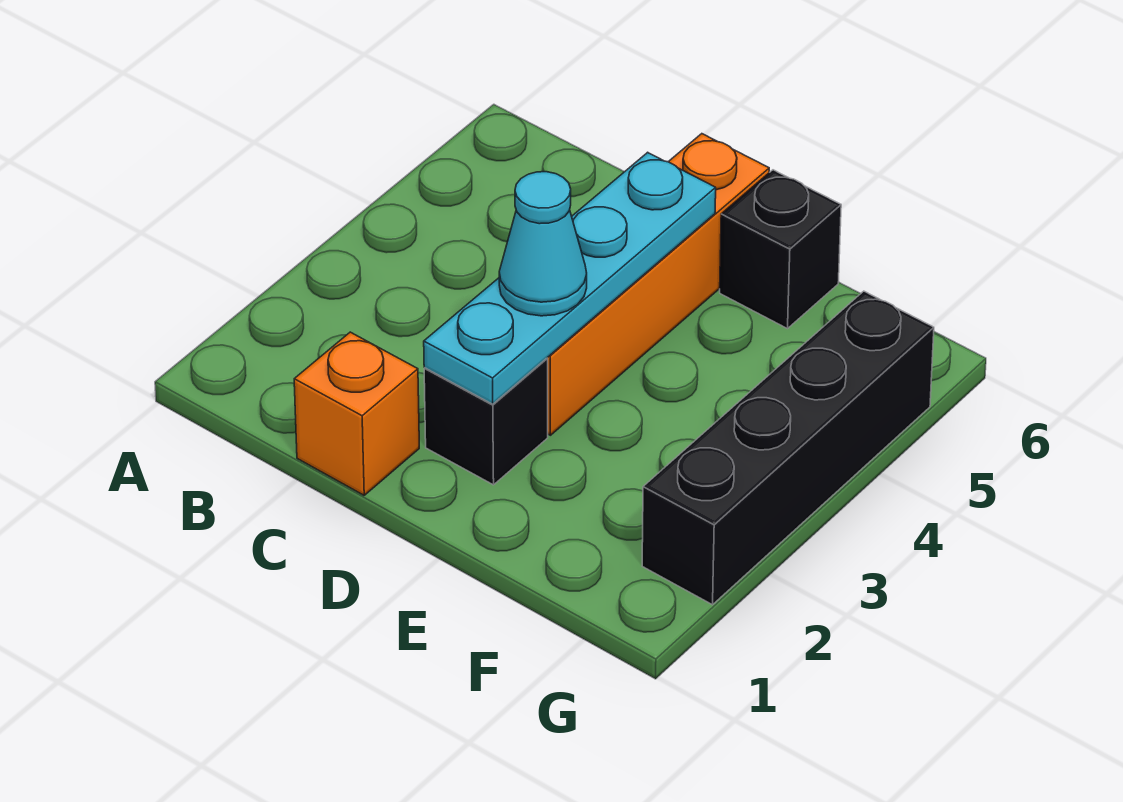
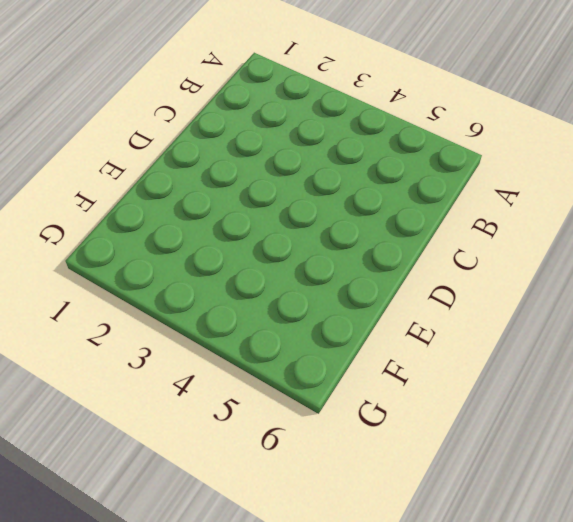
none -> orange brick C1 level 1
none -> black brick D2 level 1

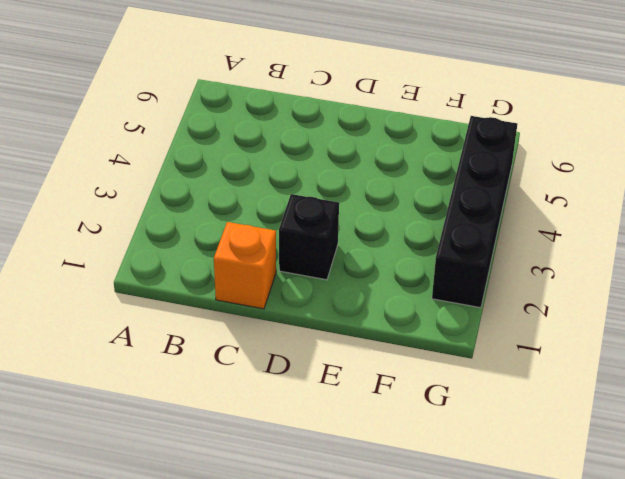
none -> orange brick D3:D6 level 1
none -> black brick E6 level 1

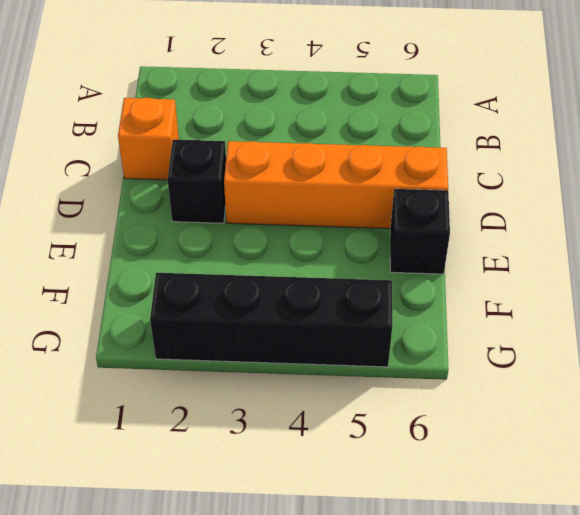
none -> cyan plate D2:D5 level 2
none -> cyan cone D3 level 3

